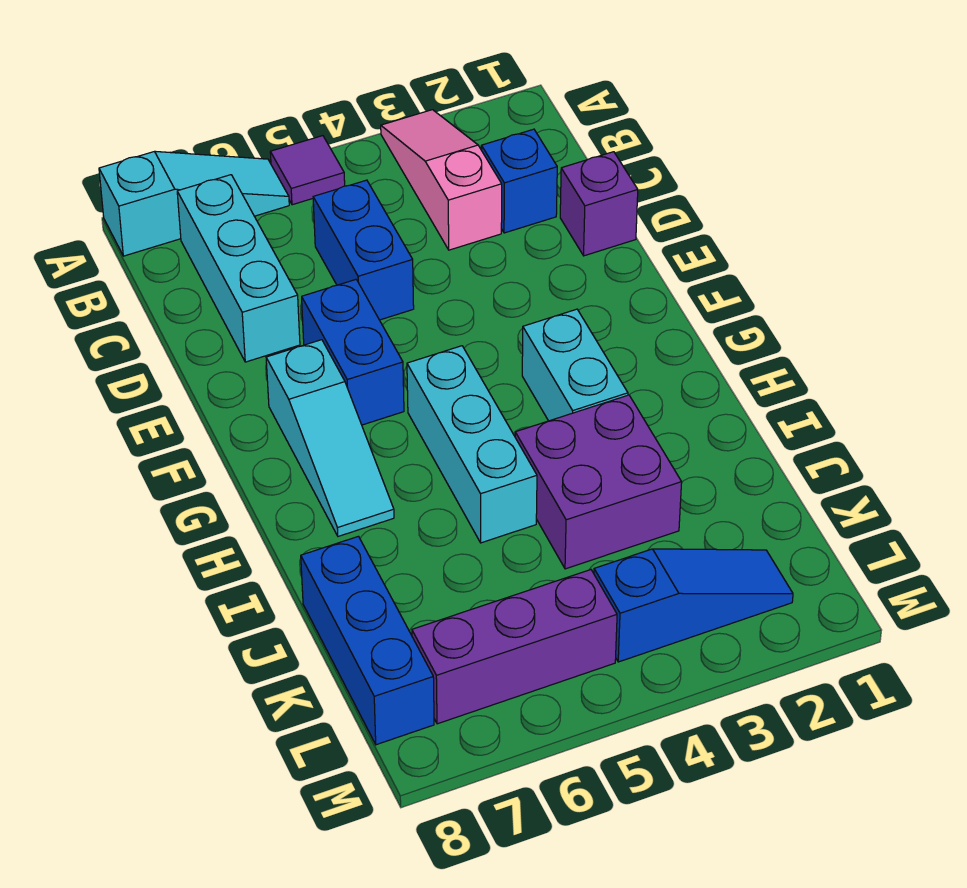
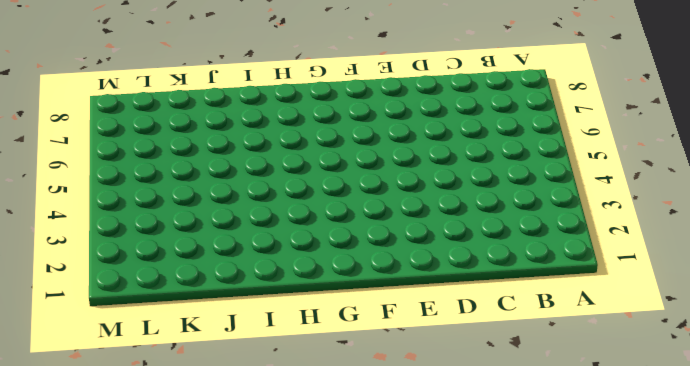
none -> pink slope A3:C3 level 1 top C
none -> purple tile A5 level 1
none -> cyan slope A6:A8 level 1 top 8

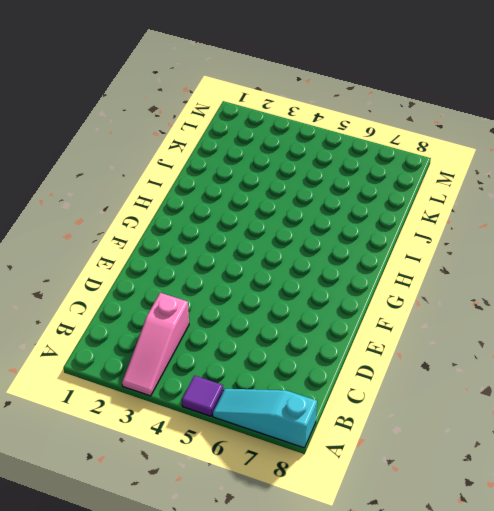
none -> cyan brick B7:D7 level 1
none -> blue brick C2 level 1
none -> blue brick C5:D5 level 1

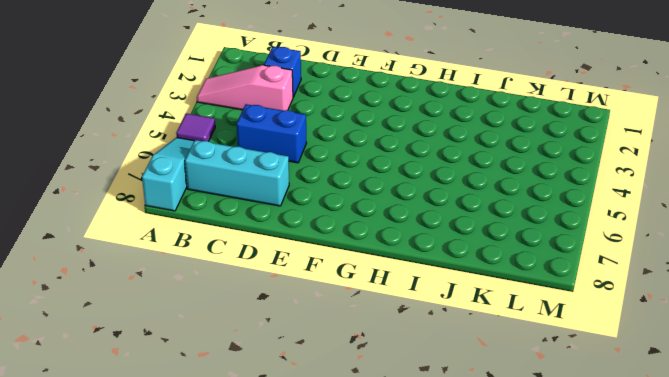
none -> purple brick D1 level 1
none -> blue brick E6:F6 level 1
none -> cyan slope F7:H7 level 1 top F

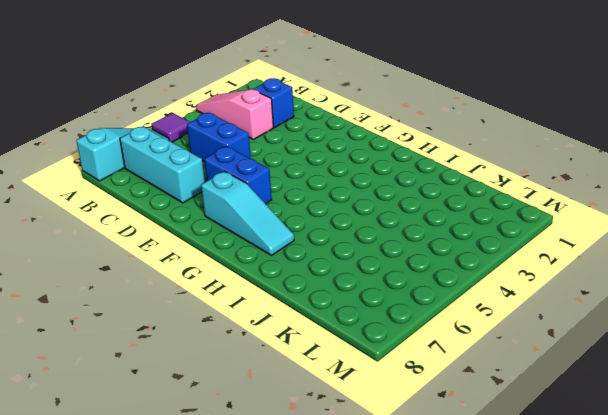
none -> purple brick D1 level 1
none -> cyan brick G3:H3 level 1
none -> cyan brick G5:I5 level 1

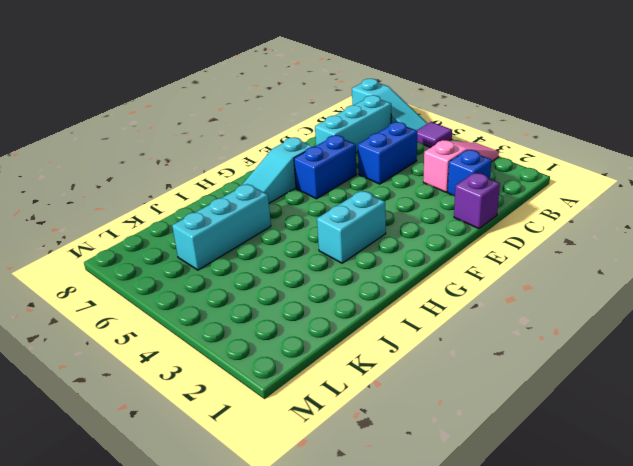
cyan brick I6:K6 level 1 -> cyan brick G5:I5 level 1
none -> purple brick I3:J4 level 1
none -> blue brick J8:L8 level 1
none -> blue slope L2:L4 level 1 top 4

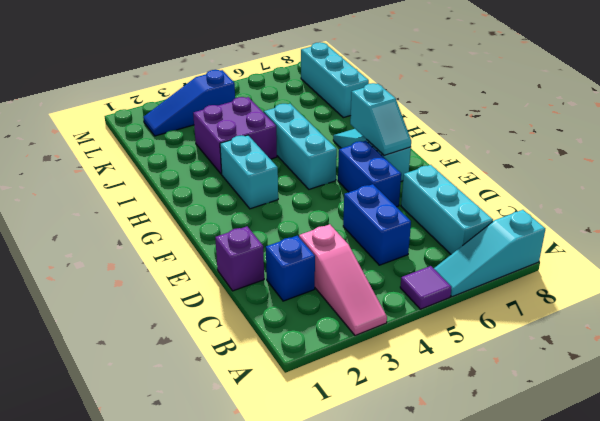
cyan slope F7:G7 level 2 top G -> none
cyan brick J8:L8 level 1 -> blue brick J8:L8 level 1
none -> purple brick L5:L7 level 1

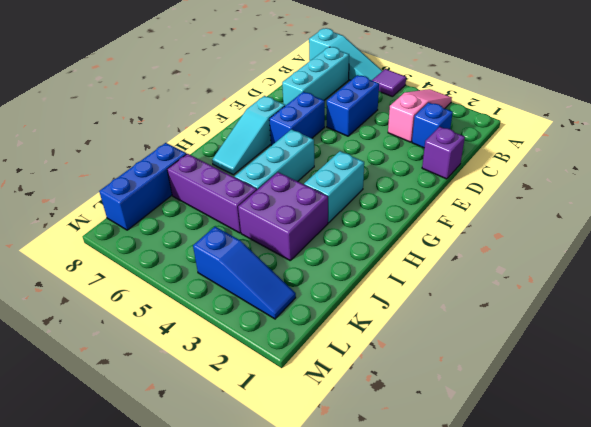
purple brick J5:J7 level 1 -> purple brick L5:L7 level 1

